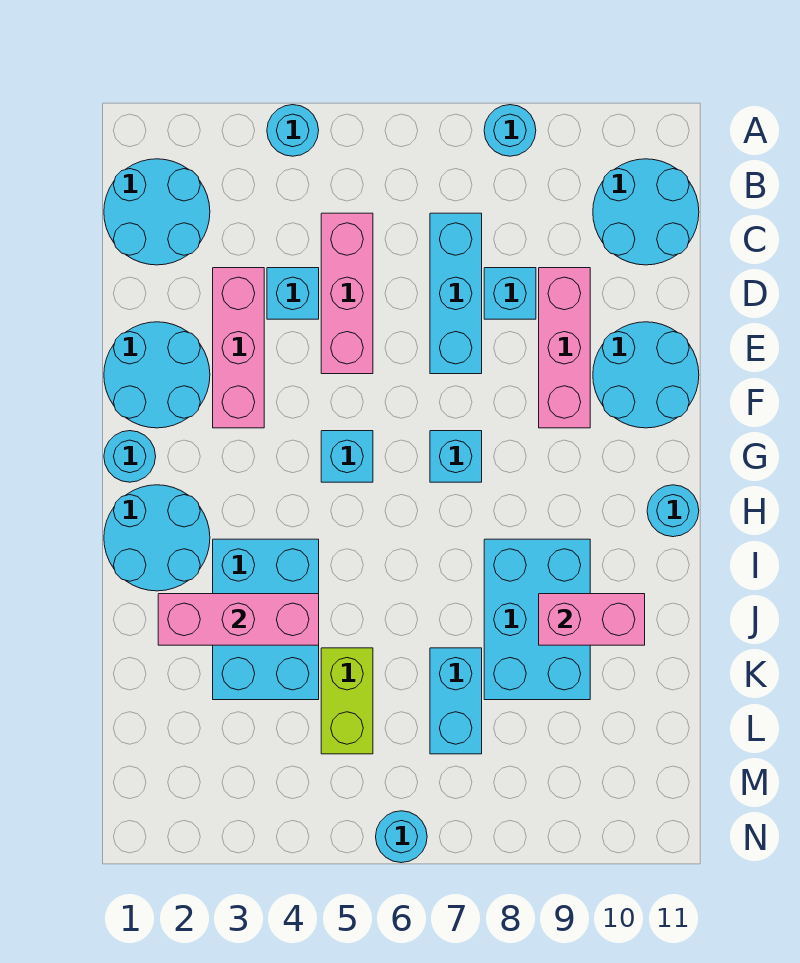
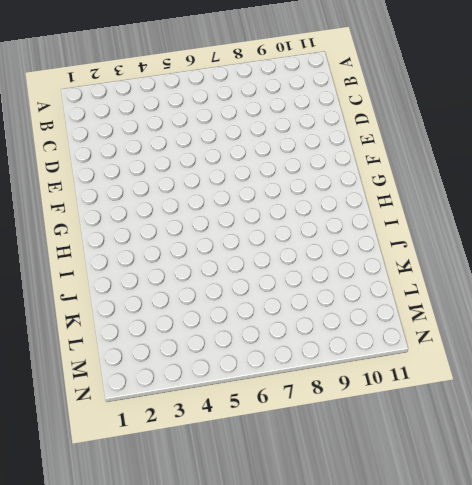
none -> cyan round brick A4 level 1
none -> cyan round brick A8 level 1
none -> cyan round brick B1:C2 level 1

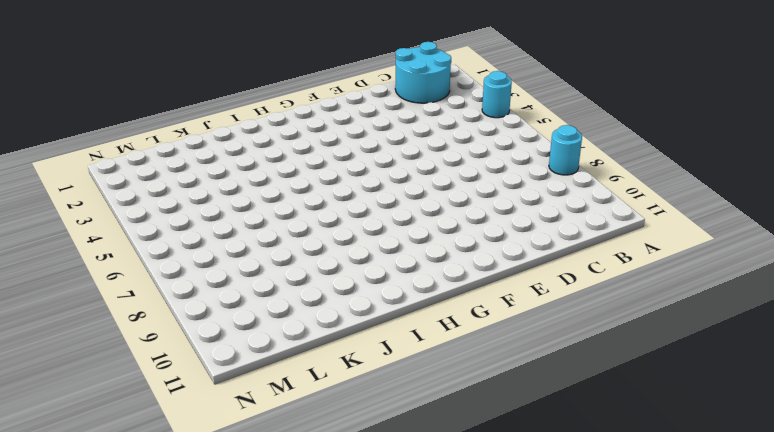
none -> cyan round brick B10:C11 level 1
none -> pink brick C5:E5 level 1
none -> cyan brick C7:E7 level 1

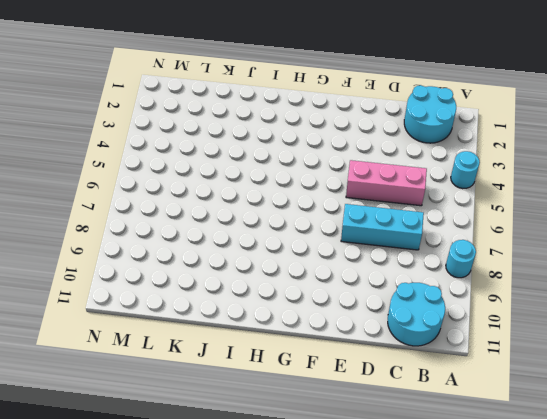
none -> pink brick D3:F3 level 1
none -> cyan brick D4 level 1
none -> cyan brick D8 level 1

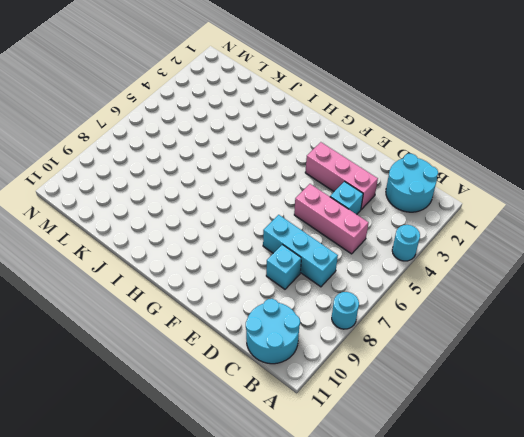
none -> pink brick D9:F9 level 1
none -> cyan round brick E1:F2 level 1
none -> cyan round brick E10:F11 level 1

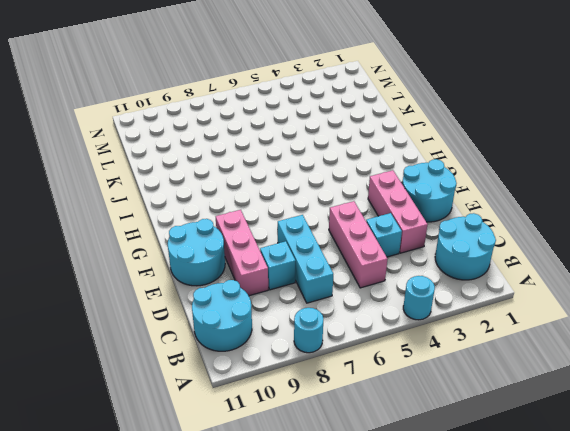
none -> cyan round brick G1 level 1
none -> cyan brick G5 level 1
none -> cyan brick G7 level 1

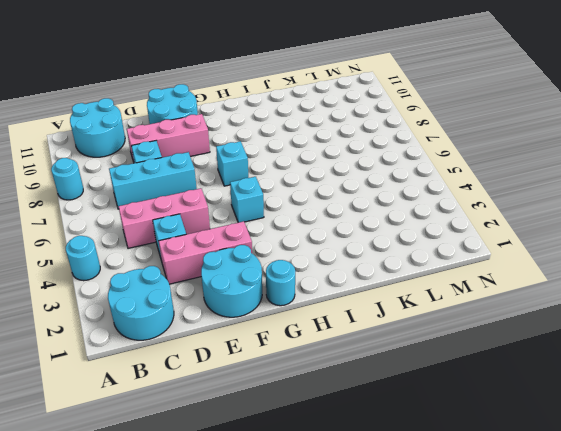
none -> cyan round brick H1:I2 level 1
none -> cyan round brick H11 level 1
none -> cyan brick I3:K4 level 1

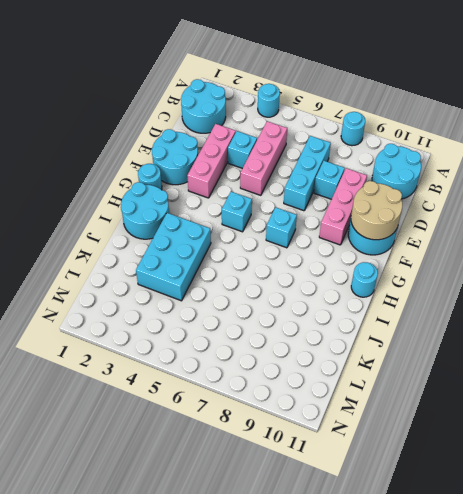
tan round brick E10:F11 level 2 -> none
none -> cyan brick I8:K9 level 1
none -> lime brick K5:L5 level 1
none -> cyan brick K7:L7 level 1

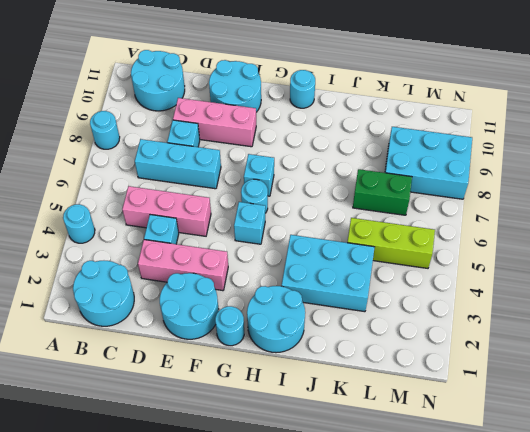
cyan round brick G6 level 1 -> cyan round brick N6 level 1
lime brick K5:M5 level 1 -> lime brick K5:L5 level 1
green brick K7:L7 level 1 -> cyan brick K7:L7 level 1
cyan brick L8:N9 level 1 -> cyan brick I8:K9 level 1
none -> pink brick J2:J4 level 2
none -> pink brick J9:J10 level 2

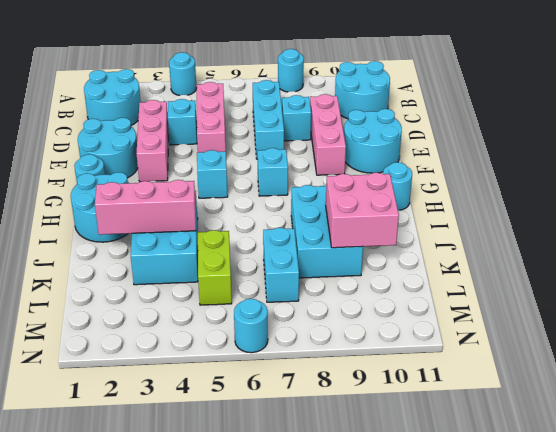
pink brick J9:K10 level 2 -> pink brick J9:J10 level 2

